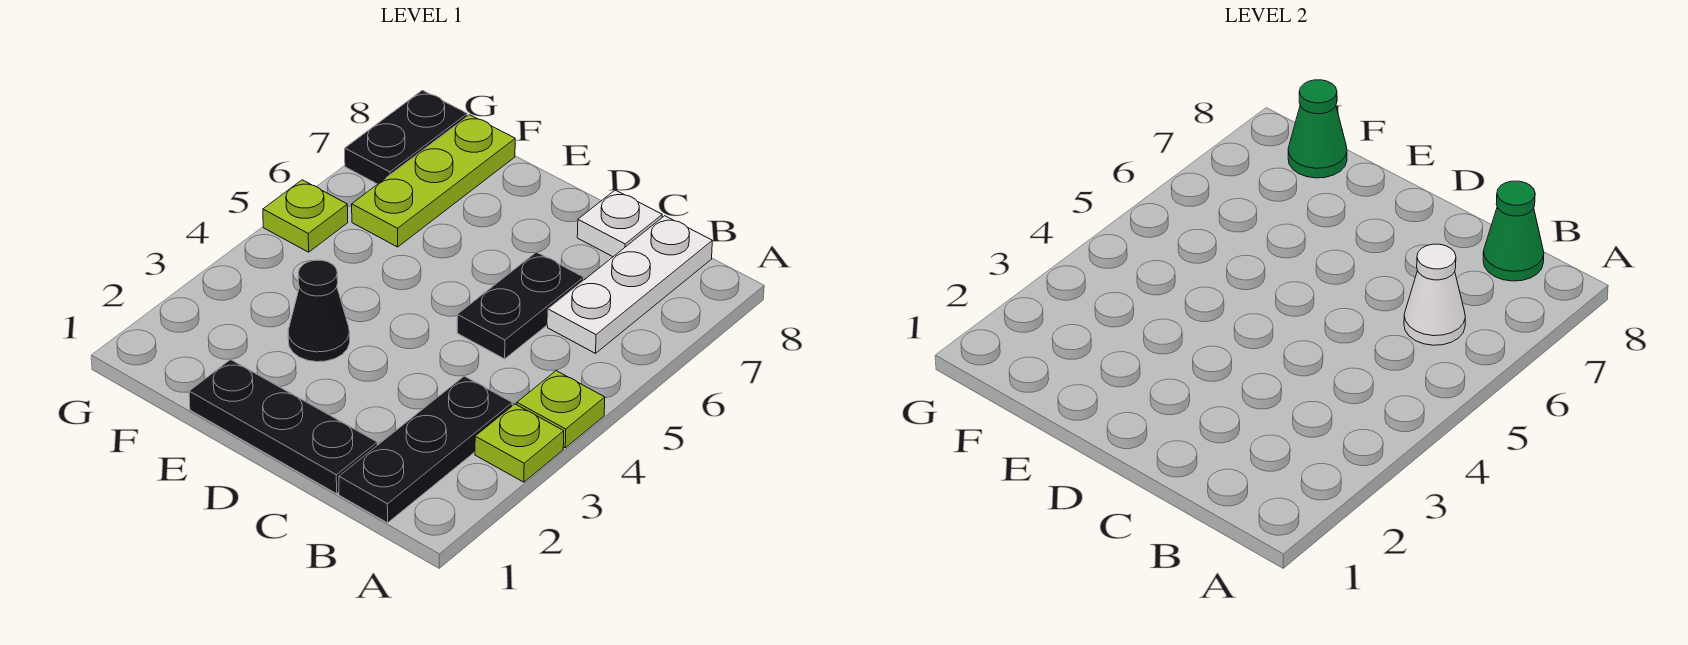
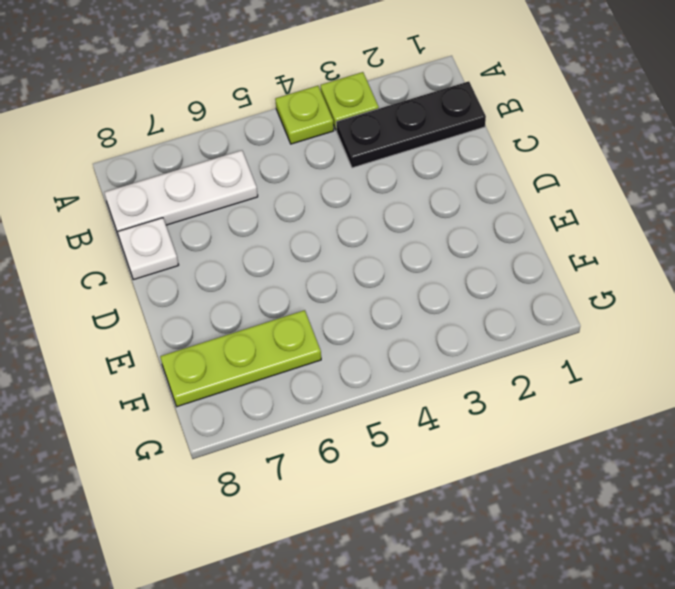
none -> black plate C1:E1 level 1
none -> black plate C5:C6 level 1
none -> black cone E3 level 1

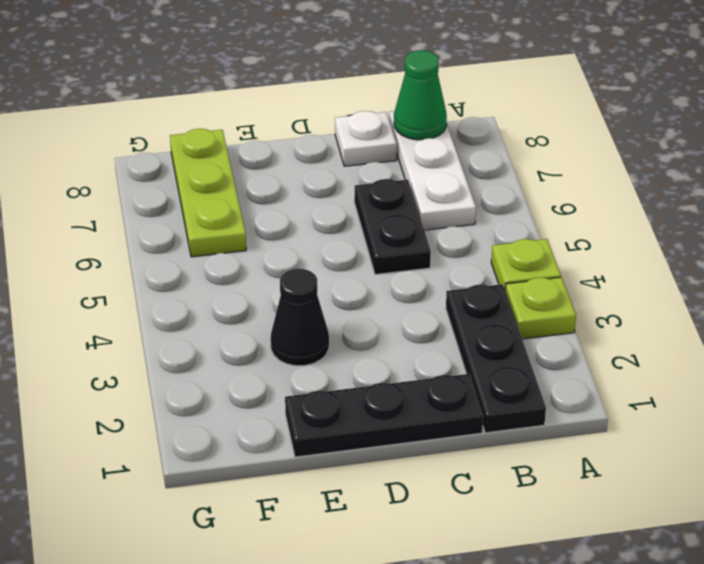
none -> lime plate G5 level 1
none -> black plate G7:G8 level 1
none -> white cone B6 level 2

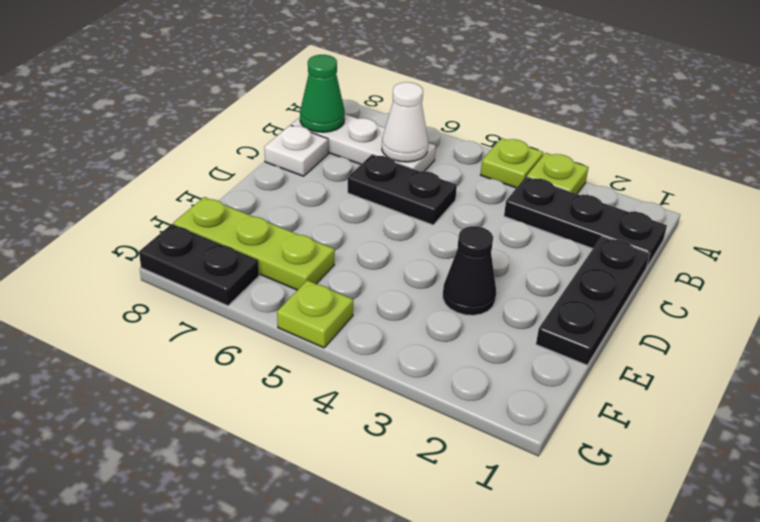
none -> green cone F8 level 2

